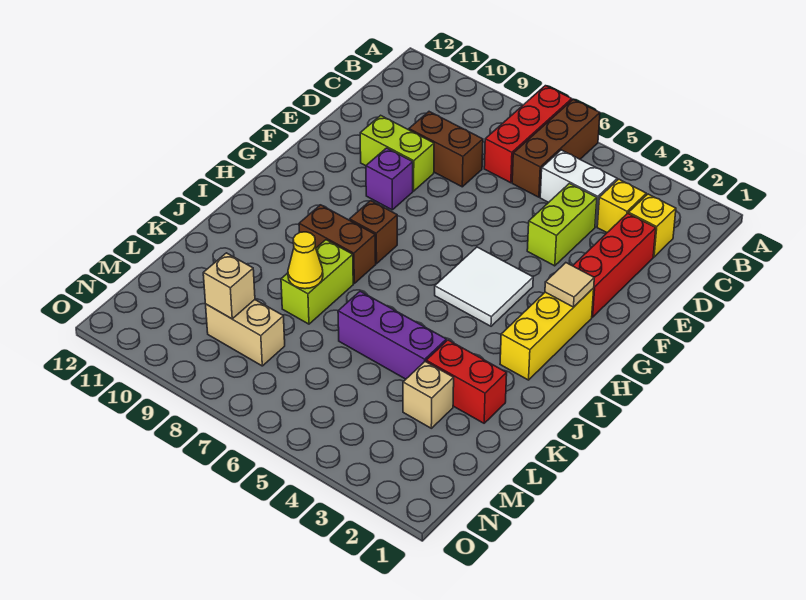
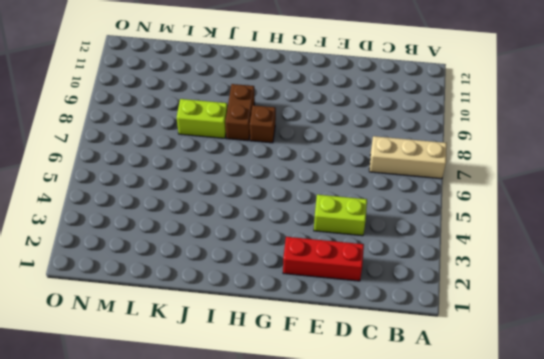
tan brick A7:C7 level 1 -> red brick A7:C7 level 1
none -> brown brick A6:C6 level 1
none -> yellow brick C2 level 1
none -> yellow brick C3 level 1

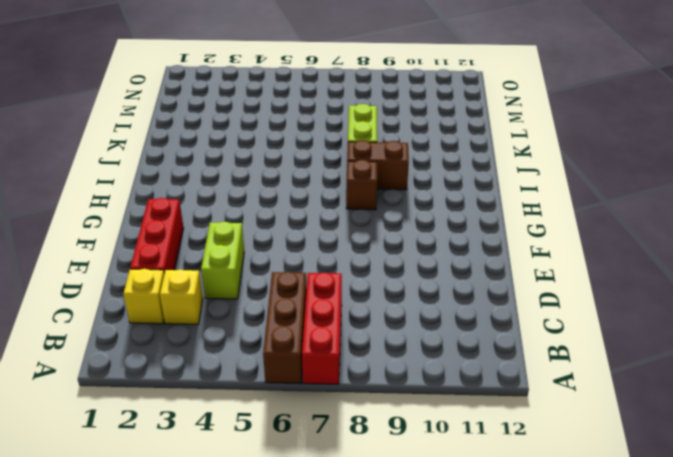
none -> white brick C4:C5 level 1
none -> brown brick D8:D9 level 1
none -> lime brick E9:E10 level 1

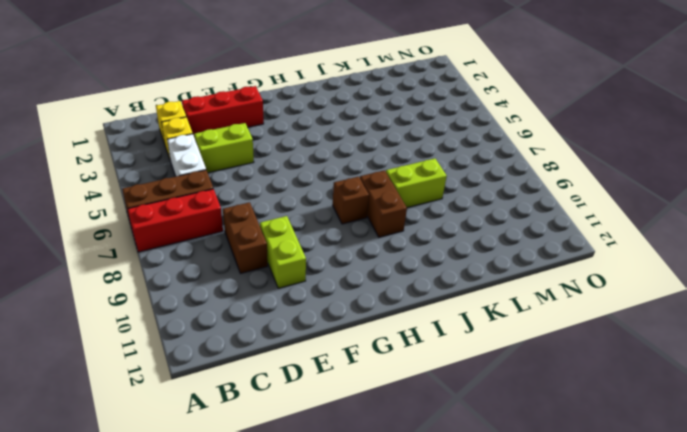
none -> purple brick F9 level 1
none -> yellow brick G2:I2 level 1
none -> white tile G4:H5 level 1

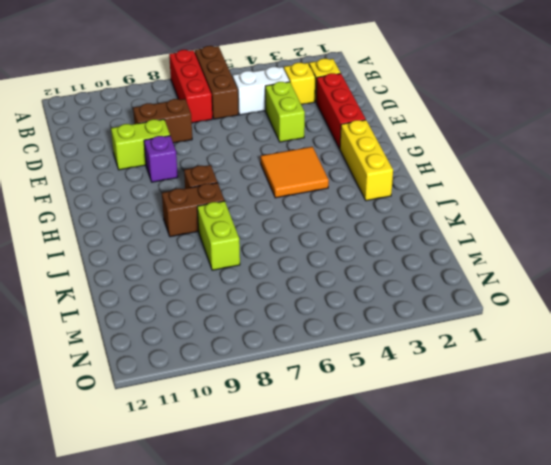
orange tile G4:H5 level 1 -> white tile G4:H5 level 1
none -> red brick K2:K3 level 1
none -> purple brick K4:K6 level 1
none -> tan brick L3 level 1

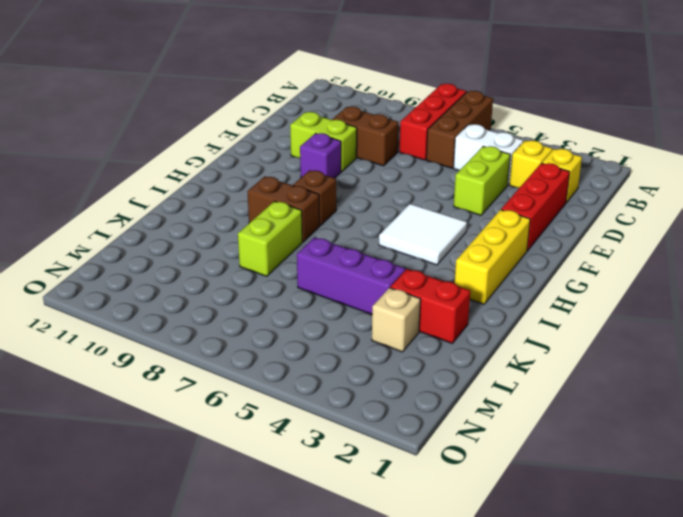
none -> tan brick M8:M9 level 1
none -> tan tile G2 level 2
none -> yellow cone K8 level 2

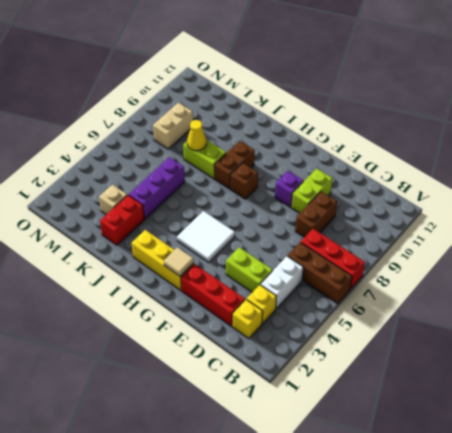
none -> tan brick M9 level 2

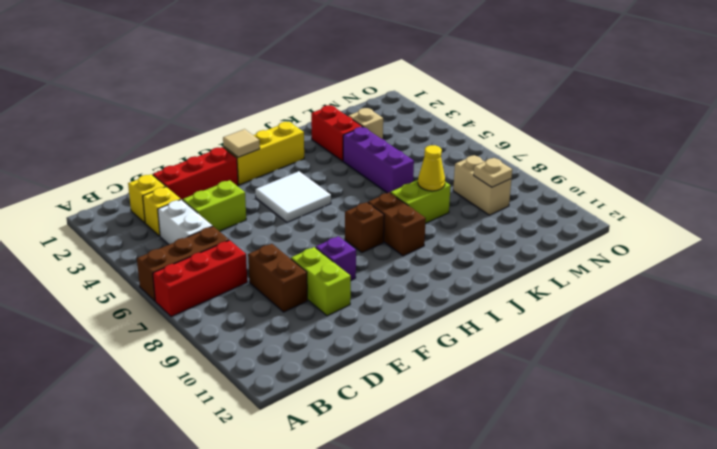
tan plate M9 level 2 -> tan brick M9 level 2

